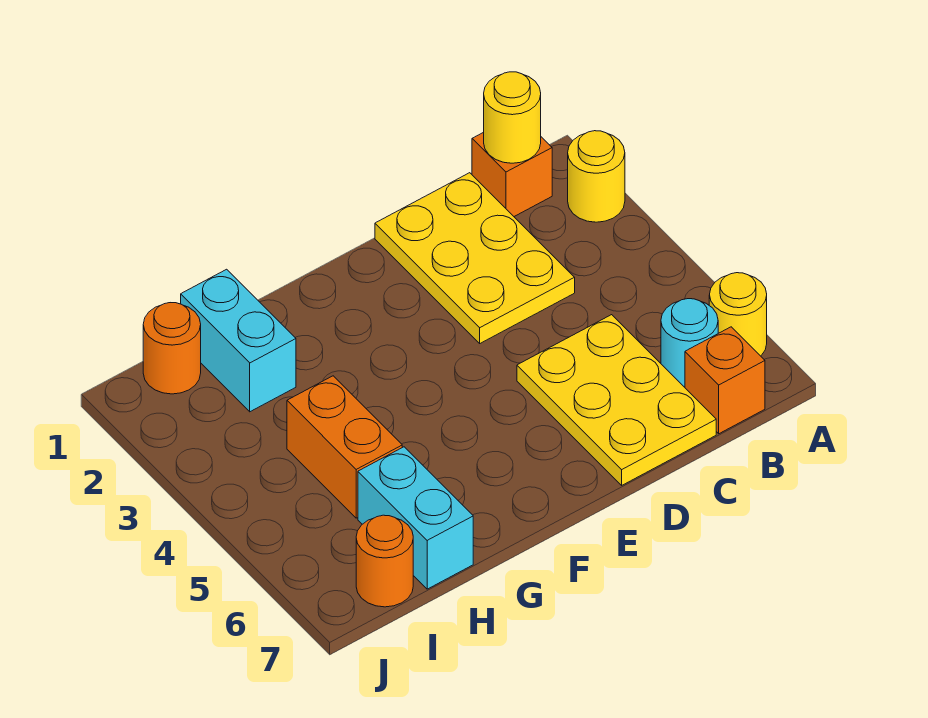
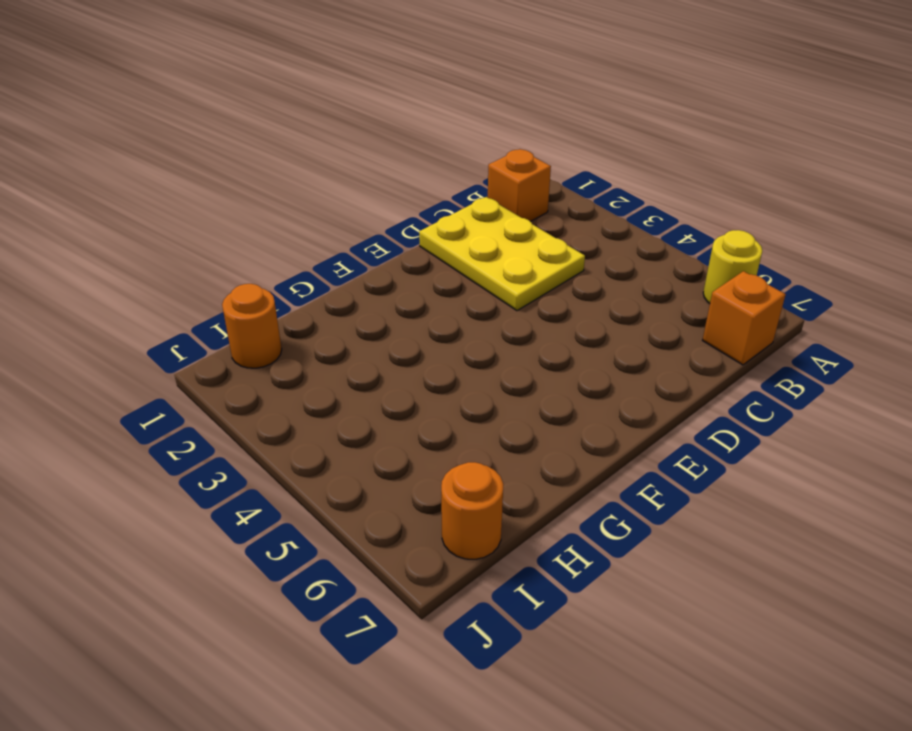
none -> yellow round brick A2 level 1
none -> cyan round brick B6 level 1
none -> yellow plate C5:D7 level 1

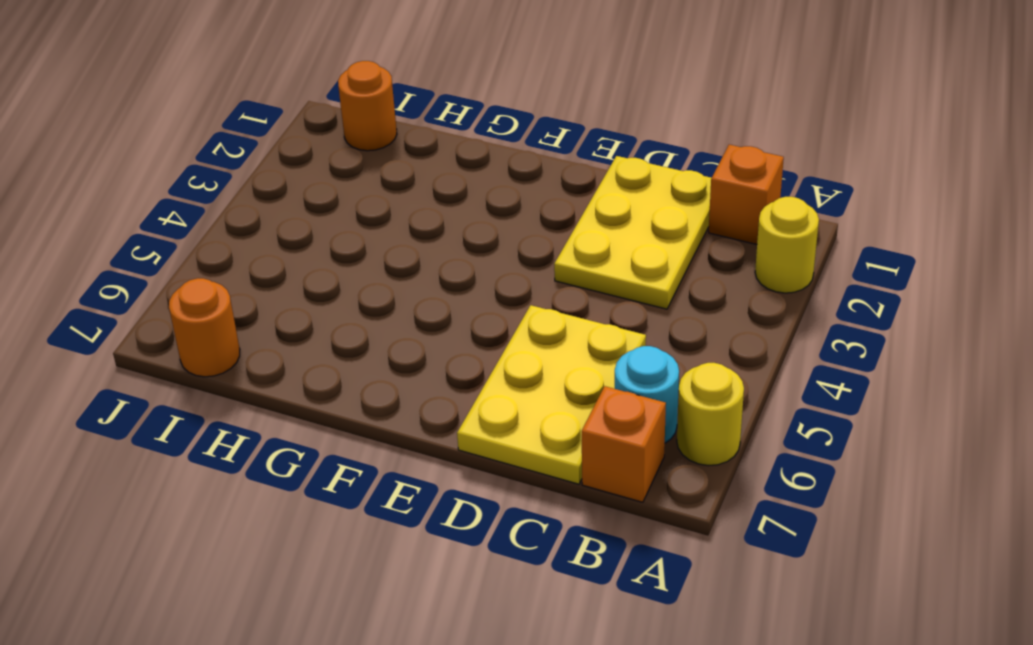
none -> cyan brick H1:H2 level 1
none -> orange brick H4:H5 level 1
none -> cyan brick H6:H7 level 1

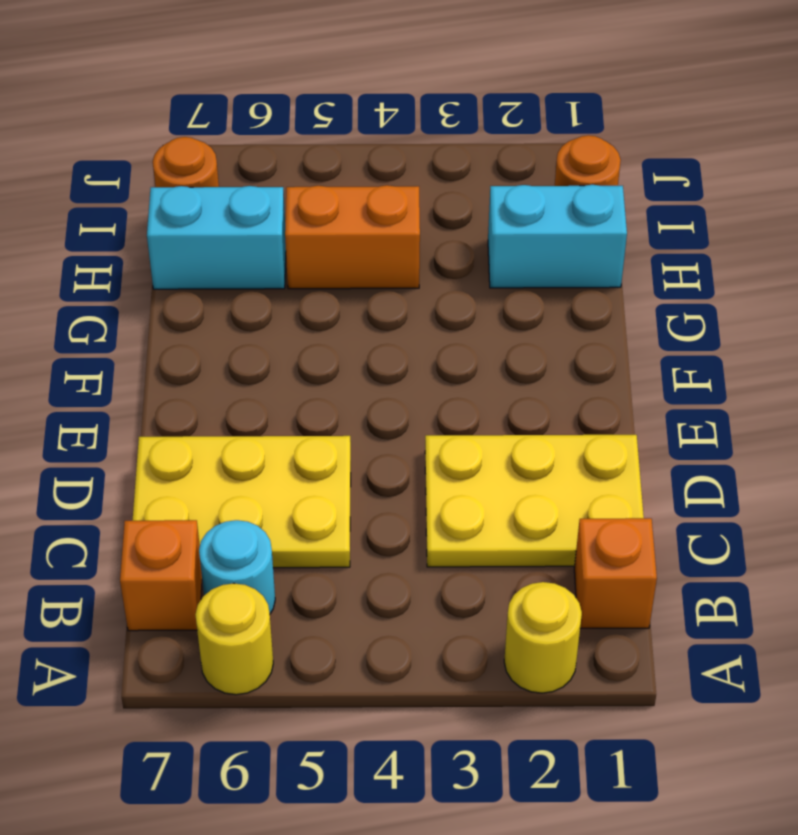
none -> yellow round brick B1 level 2

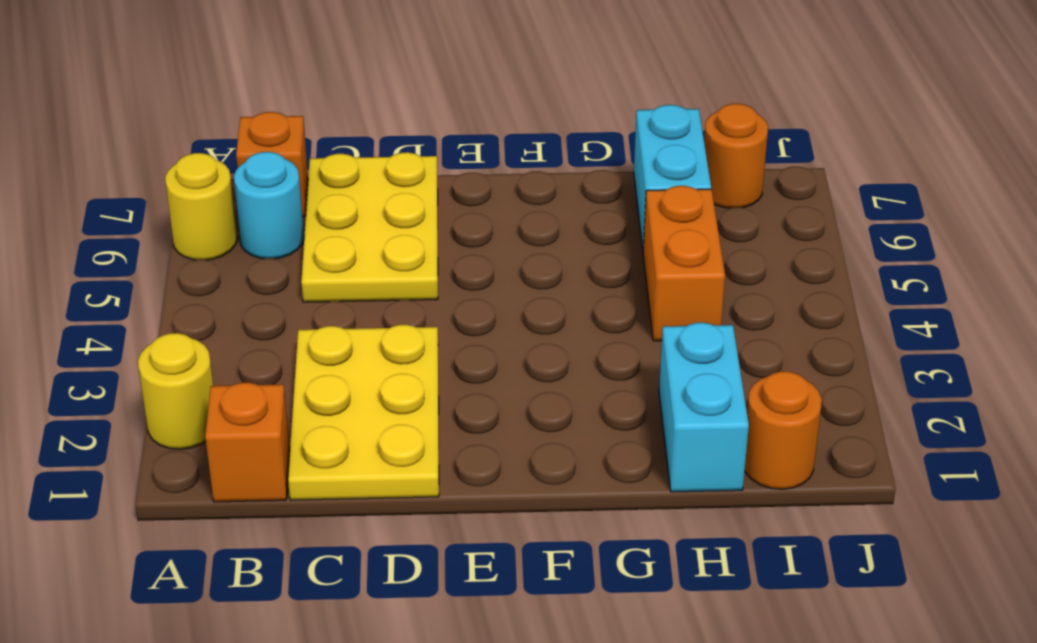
none -> yellow round brick B1 level 2

